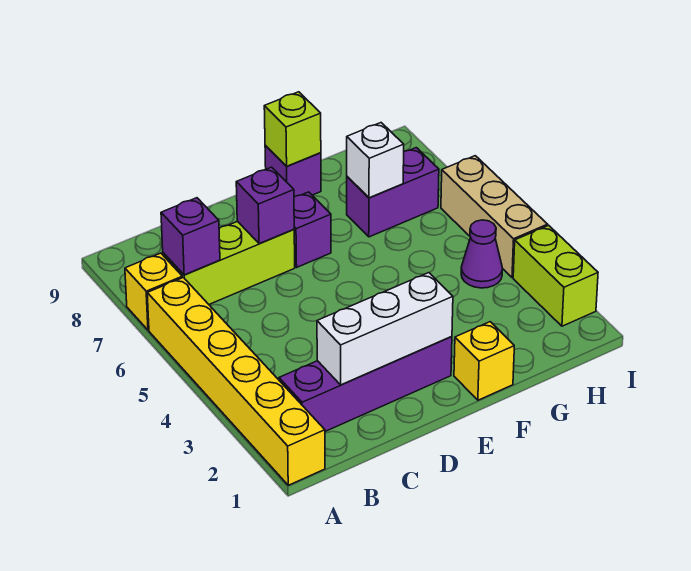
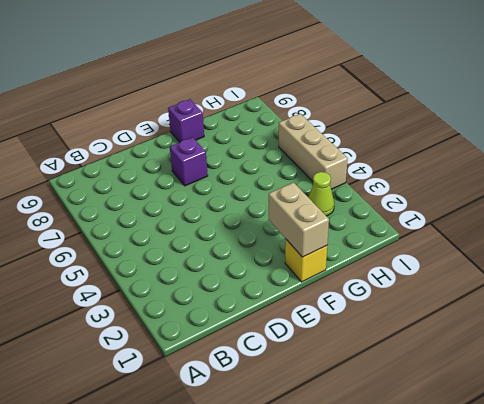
tan brick F1:F2 level 2 -> none
lime cone H3 level 1 -> none
none -> yellow brick A1:A6 level 1
none -> yellow brick A7 level 1
none -> purple brick B2:E2 level 1

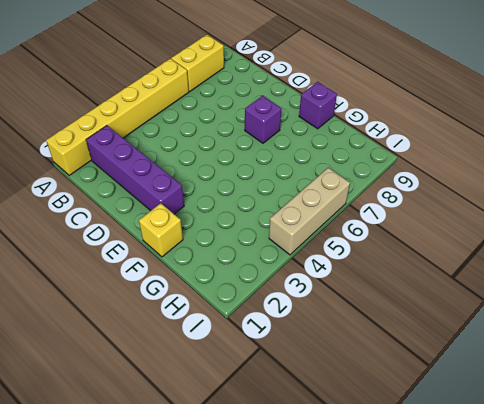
yellow brick A7:A8 level 1 -> yellow brick A7 level 1
none -> lime brick B7:D7 level 1
none -> purple brick G7:H7 level 1
none -> purple cone H4 level 1

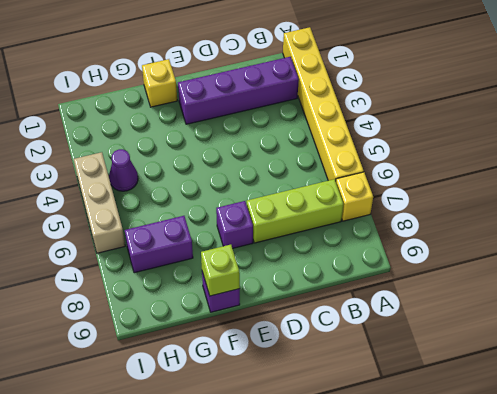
none -> lime brick I2:I3 level 1
none -> purple brick B7 level 2
none -> white brick C2:E2 level 2

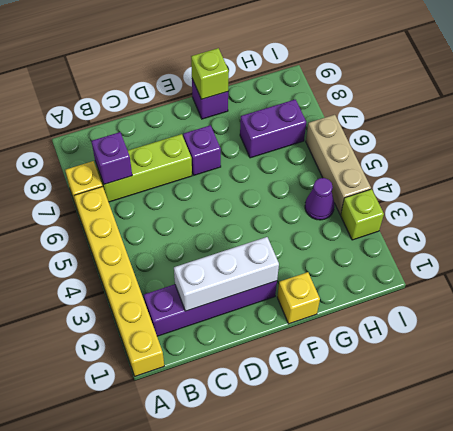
lime brick I3 level 1 -> lime brick I2:I3 level 1
none -> purple brick D7 level 2
none -> white brick G7 level 2

